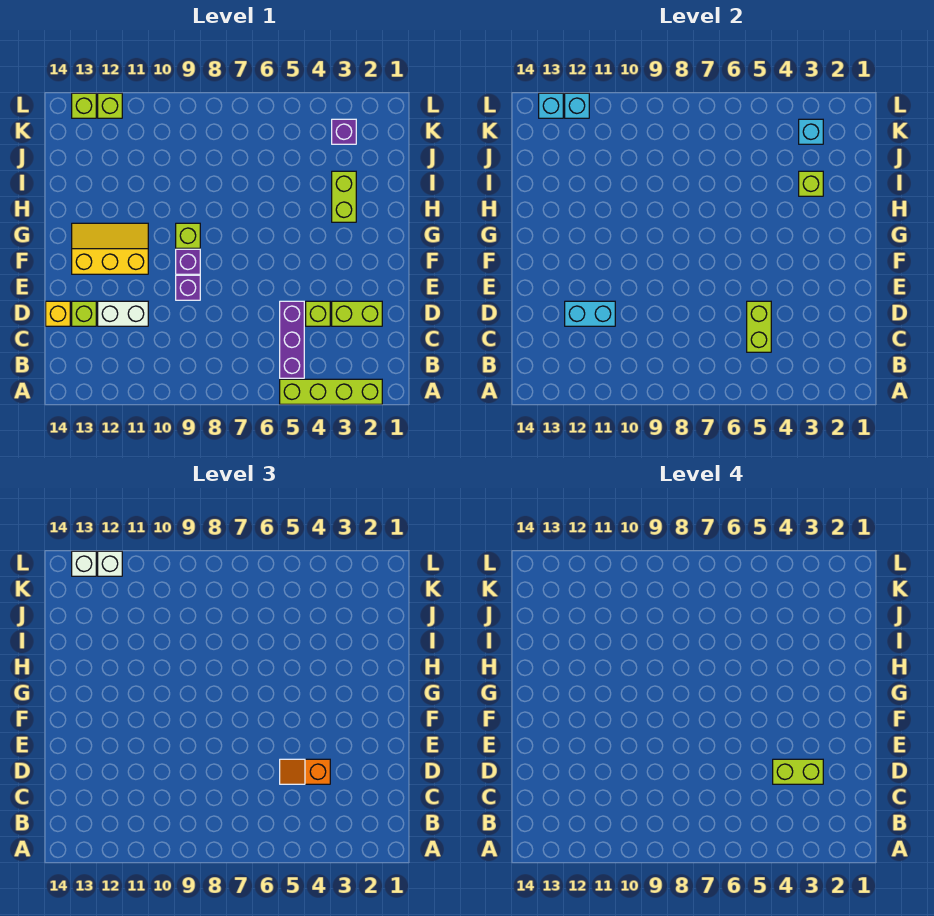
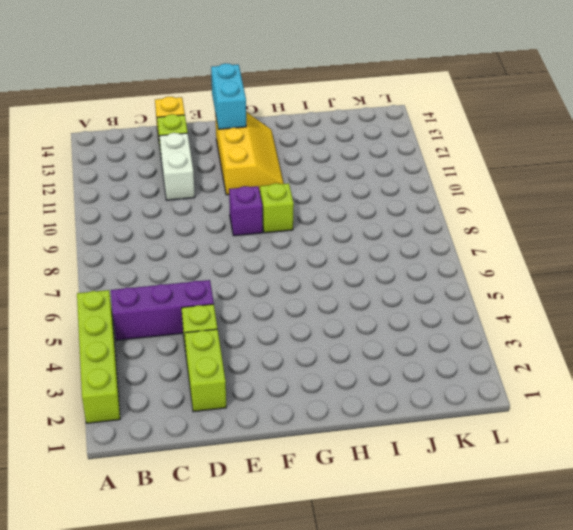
cyan brick F13:F14 level 2 -> cyan brick D11:D12 level 2
none -> purple brick E9 level 1
none -> lime brick H3:I3 level 1
none -> purple brick K3 level 1

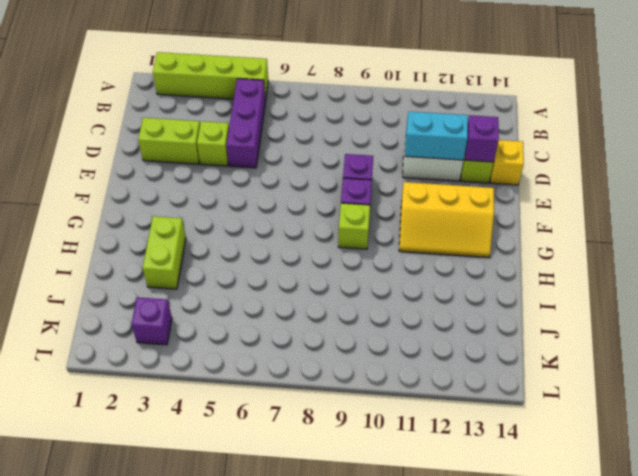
purple brick D13 level 2 -> none
none -> lime brick L12 level 1
none -> lime brick L13 level 1
none -> lime brick C5:D5 level 2

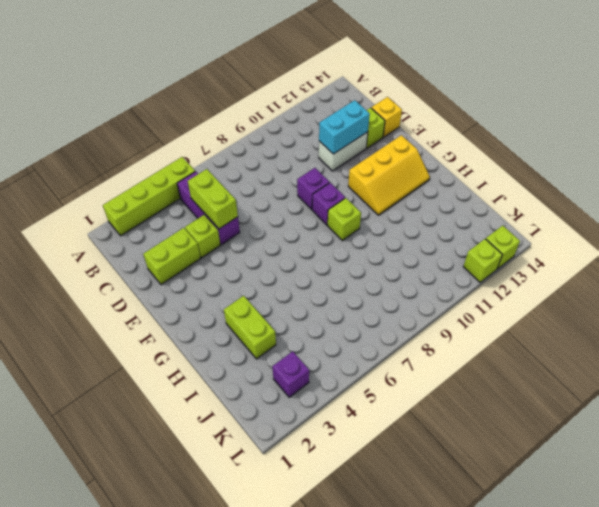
none -> lime brick I3 level 2
none -> cyan brick K3 level 2
none -> cyan brick L12 level 2

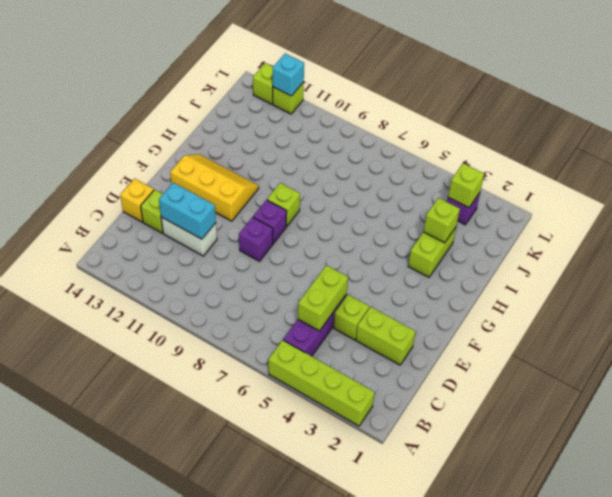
lime brick K3 level 2 -> cyan brick K3 level 2
none -> cyan brick L13 level 2
none -> orange slope D4:D5 level 3 top 4
none -> white brick L12 level 3

